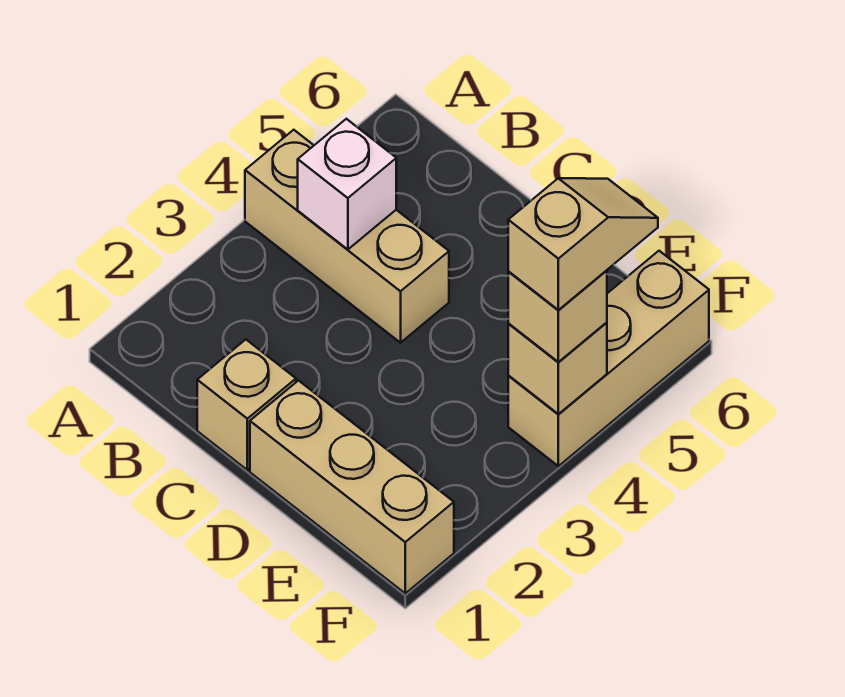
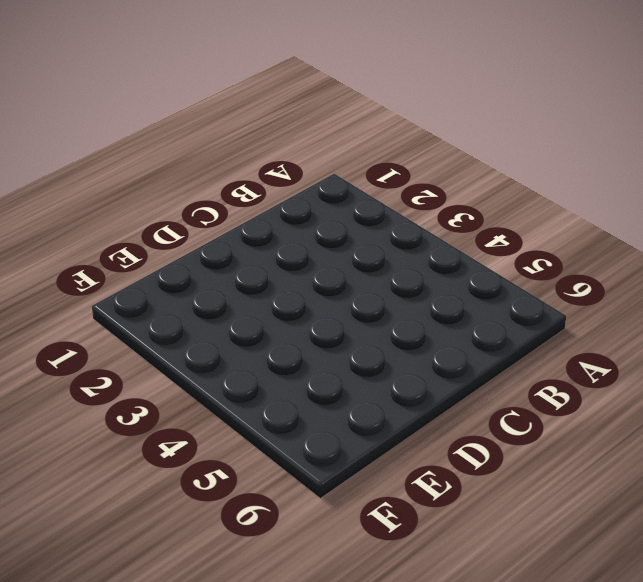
none -> tan brick A4:C4 level 1
none -> tan brick C1 level 1

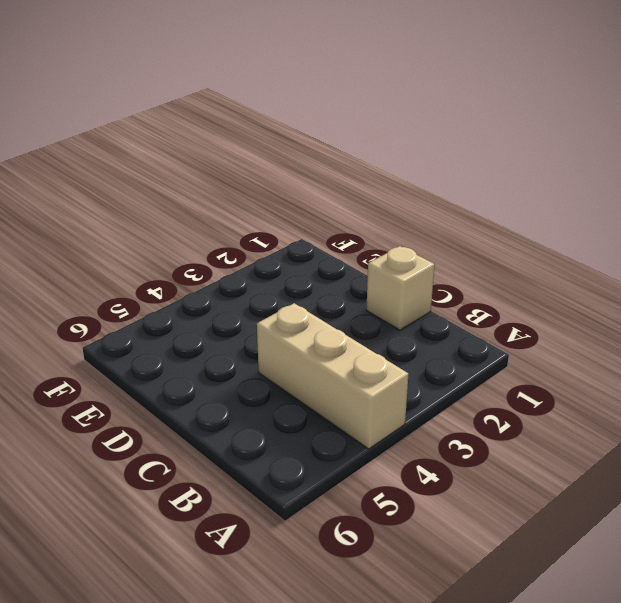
none -> tan brick D1:F1 level 1
none -> tan brick F4:F6 level 1

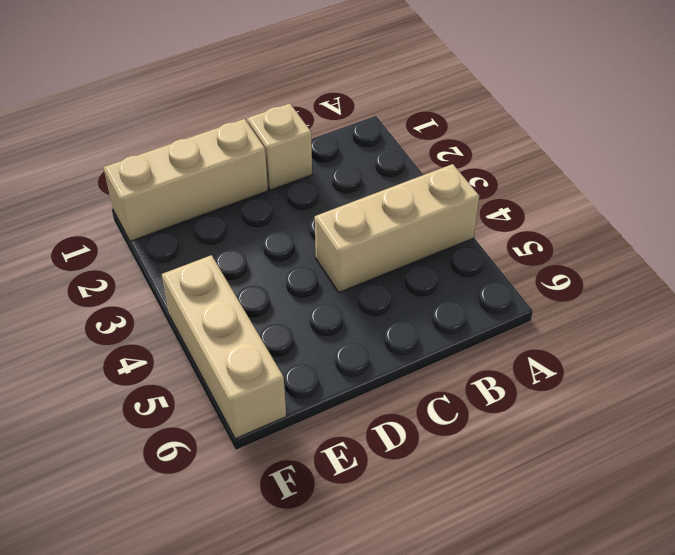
none -> white brick B4 level 2
none -> tan brick F4 level 2

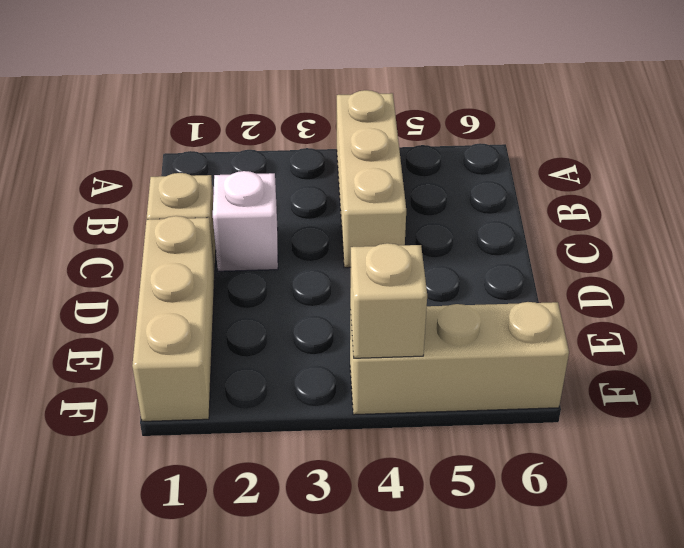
white brick C2 level 1 -> white brick B4 level 2
none -> tan brick F4 level 3
none -> tan slope F4:F5 level 4 top 4

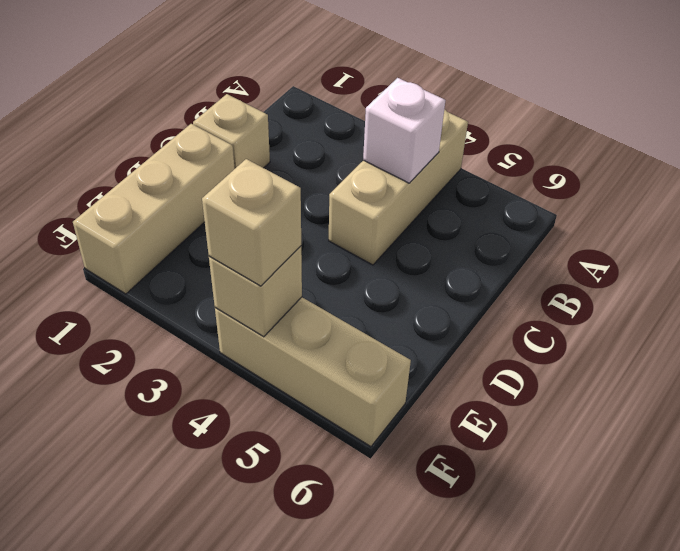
none -> tan slope F4:F5 level 4 top 4

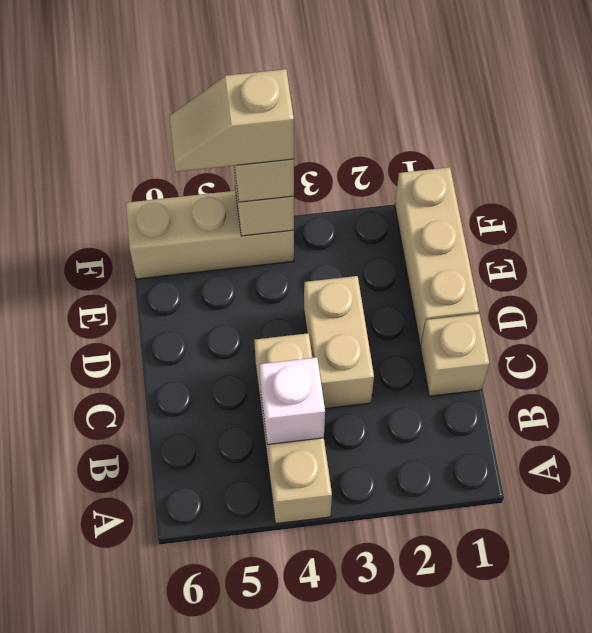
tan brick C3:D3 level 1 -> none

